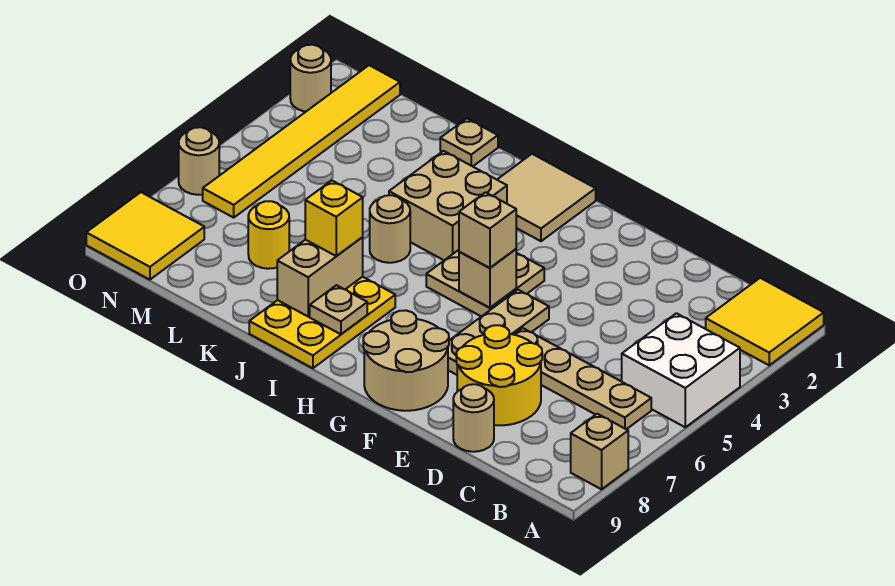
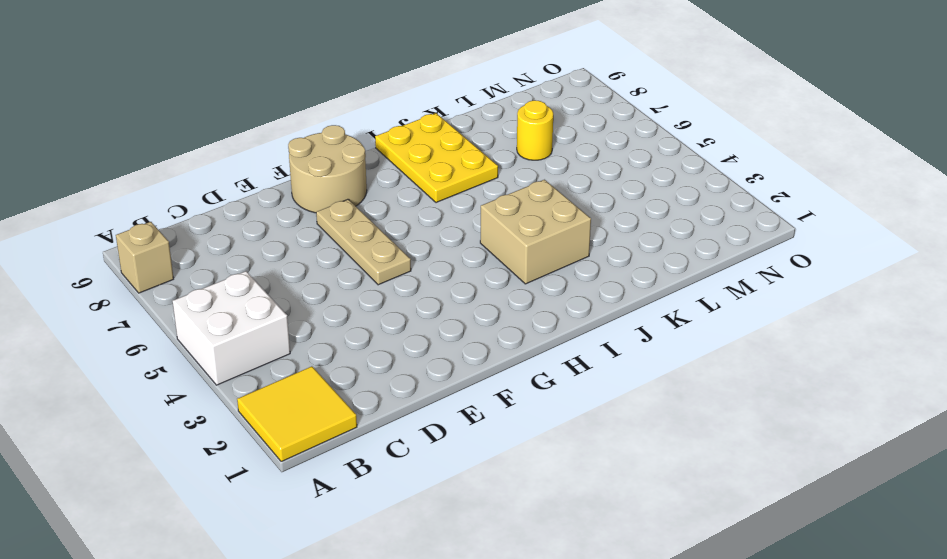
none -> tan plate B6:E6 level 1
none -> yellow round brick D7:E8 level 1
none -> tan round brick D9 level 1

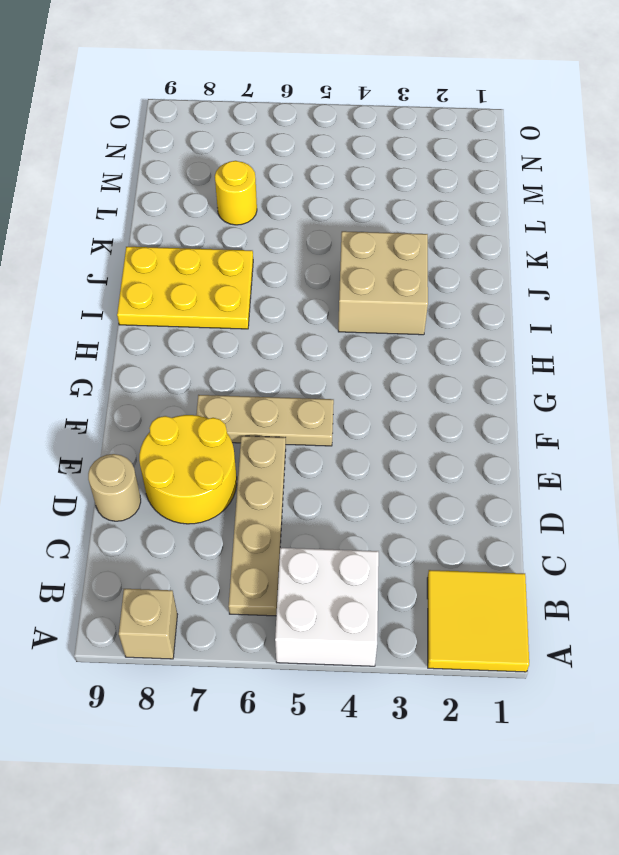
none -> tan round brick F8:G9 level 1
none -> tan plate G4:H5 level 1
none -> tan tile H1:I2 level 1

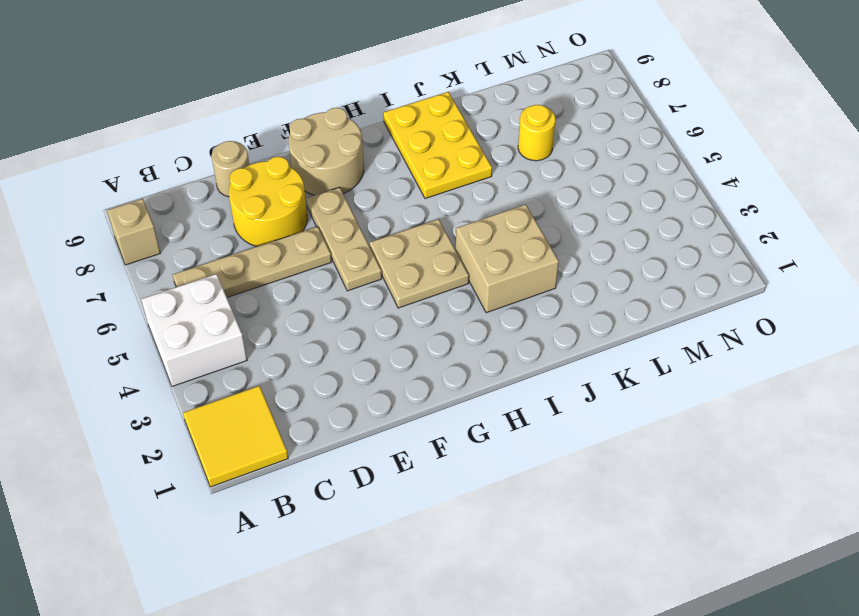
none -> tan tile H1:I2 level 1
none -> tan round brick J5 level 1
none -> tan plate K1 level 1

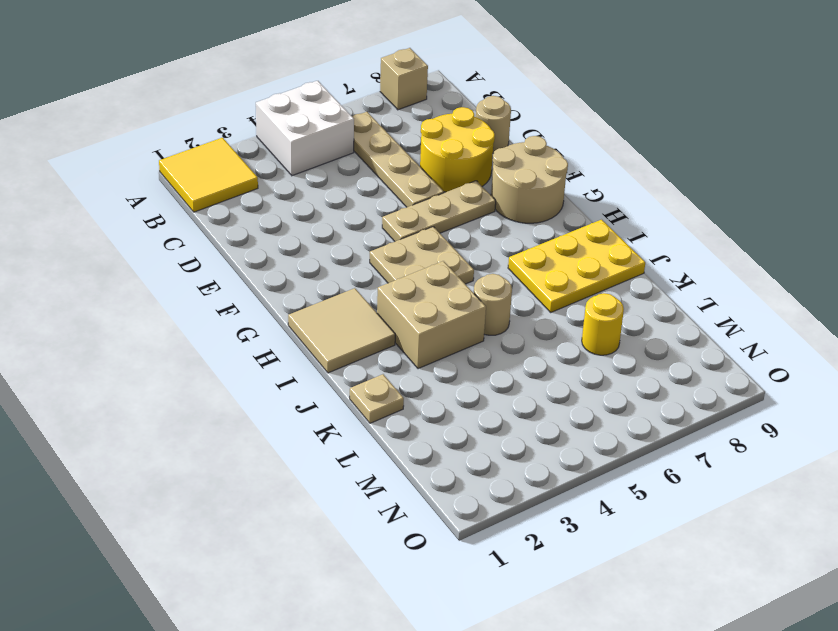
none -> yellow tile N1:N6 level 1
none -> yellow tile N8:O9 level 1
none -> tan round brick O2 level 1

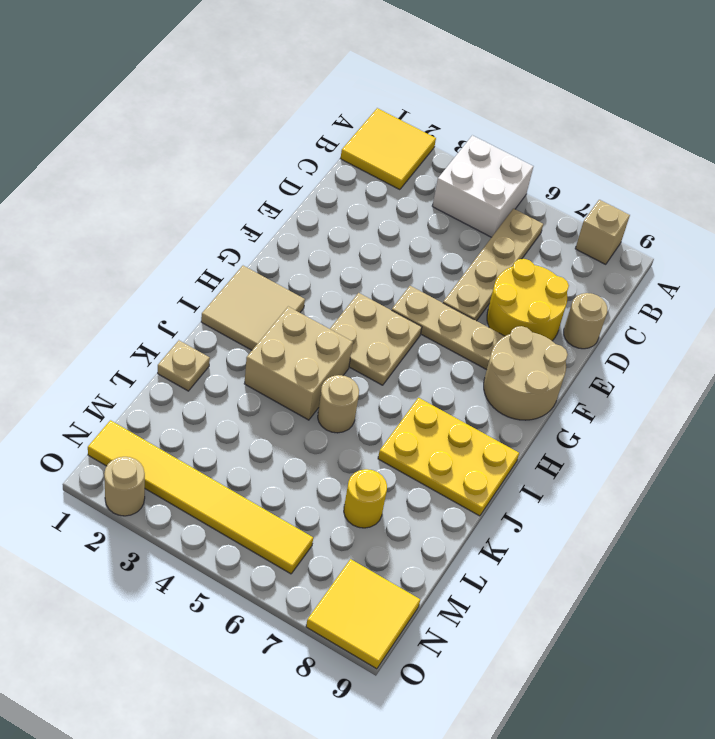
none -> tan round brick O6 level 1
none -> tan brick G5 level 2
none -> tan plate I8 level 2

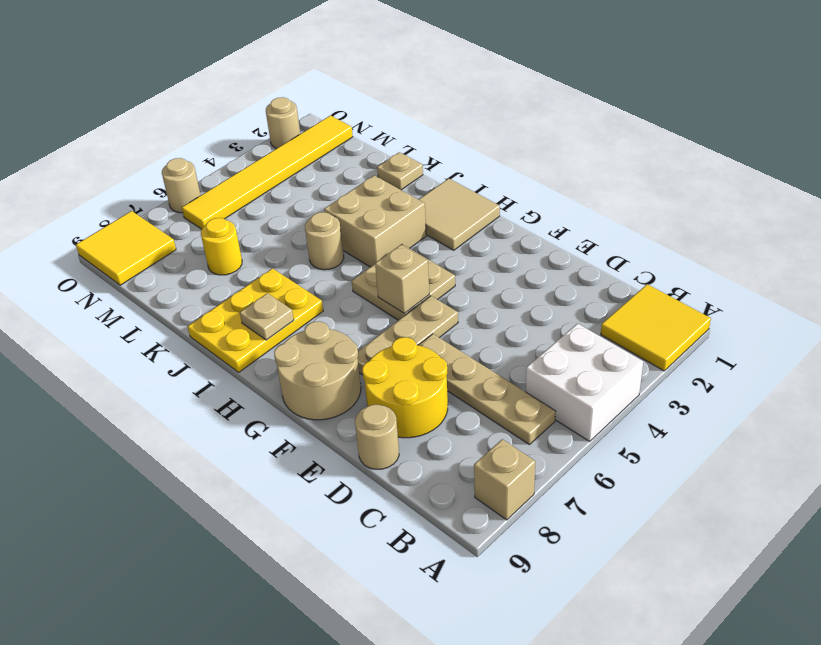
none -> tan brick J7:J8 level 2
none -> tan brick G5 level 3
none -> yellow brick J7 level 3

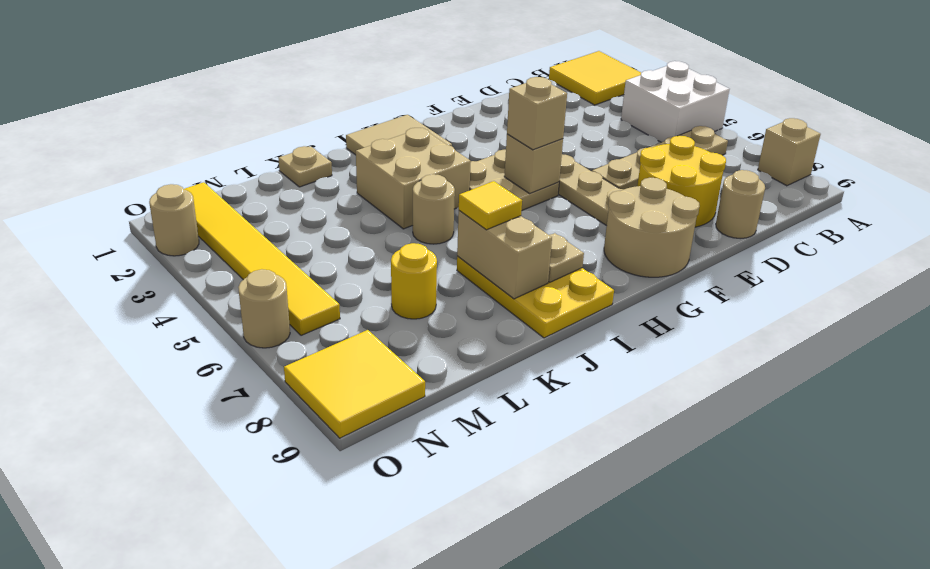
yellow tile J7 level 3 -> yellow brick J7 level 3

